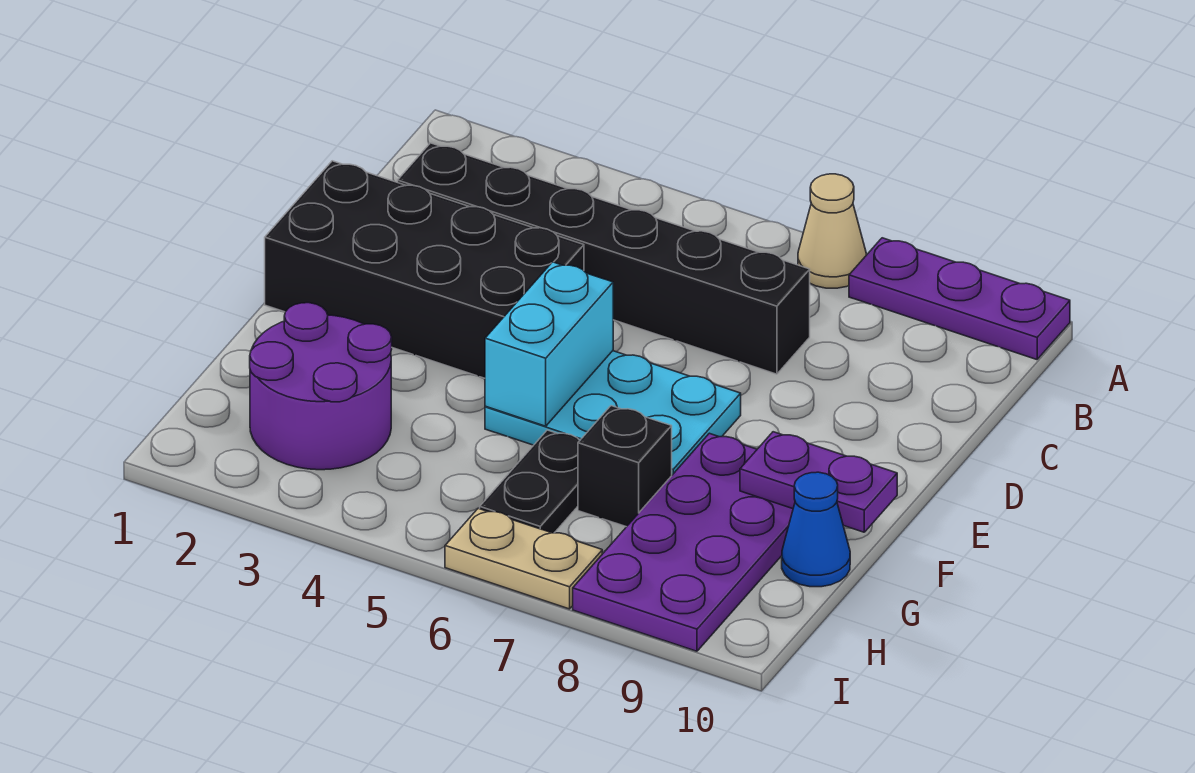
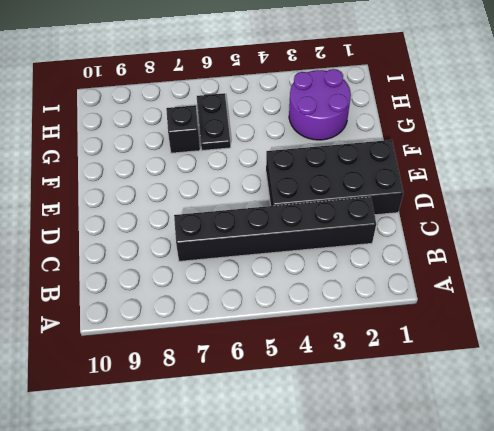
none -> tan cone A7 level 1
none -> purple plate A8:A10 level 1
none -> cyan plate E5:F7 level 1

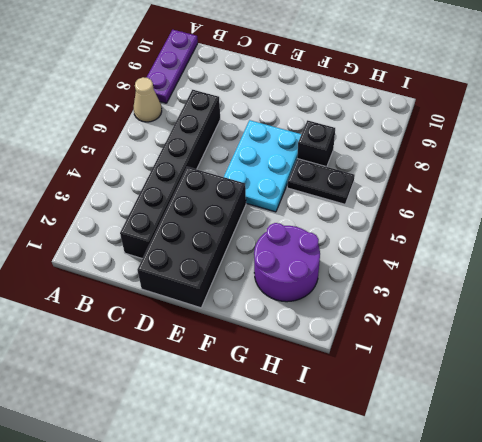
none -> purple plate F8:I9 level 1
none -> blue cone G10 level 1
none -> tan plate I6:I7 level 1

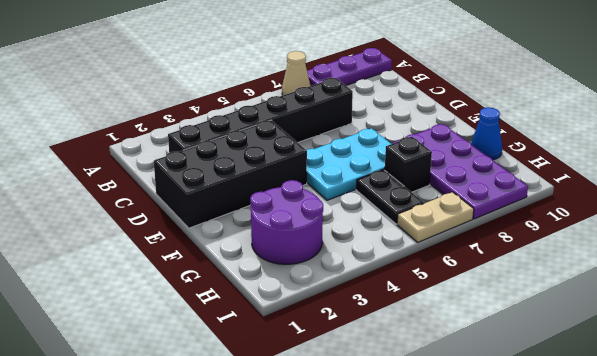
none -> cyan brick E5:F5 level 2
none -> purple plate F9:F10 level 2

